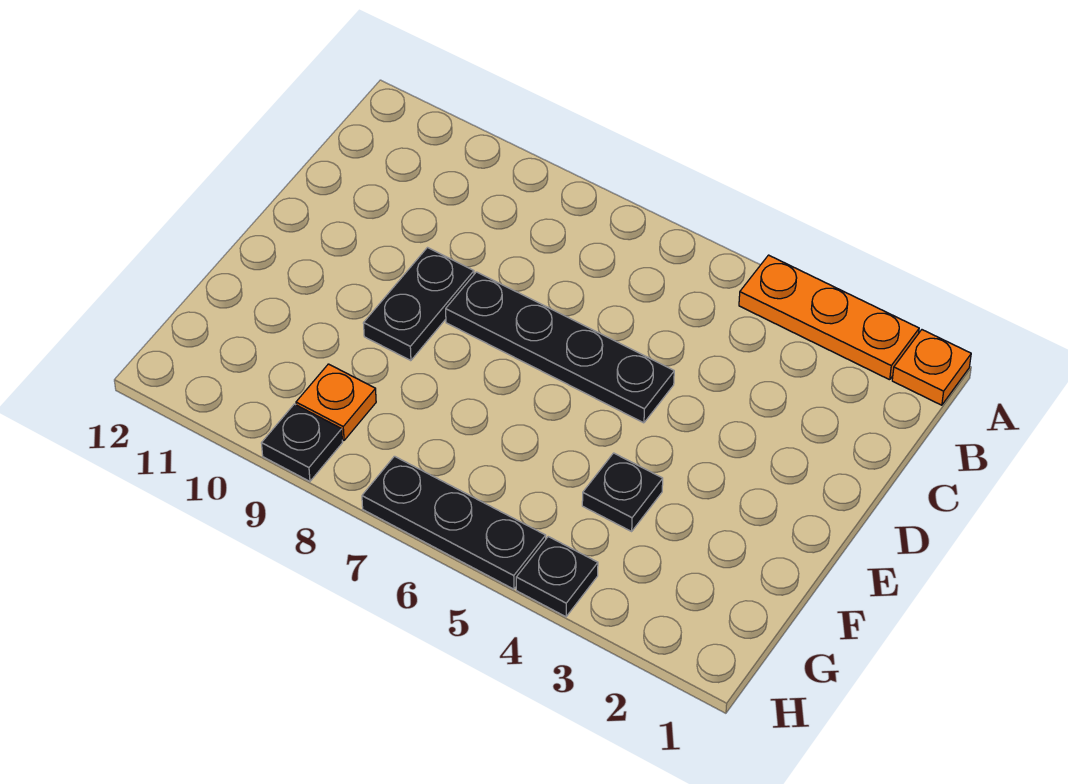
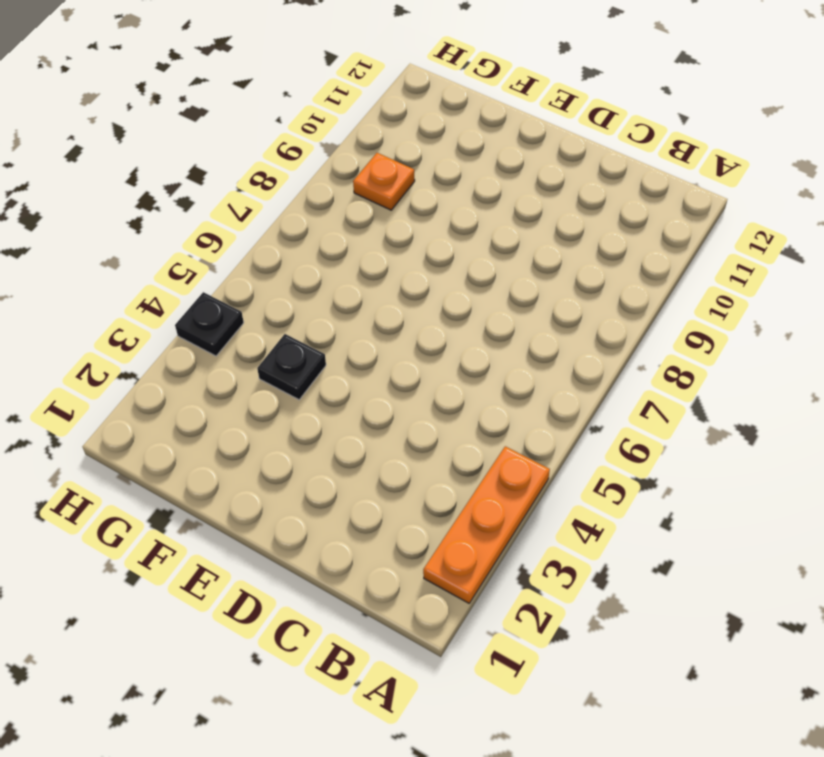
none -> orange plate A1 level 1
none -> black plate D5:D8 level 1

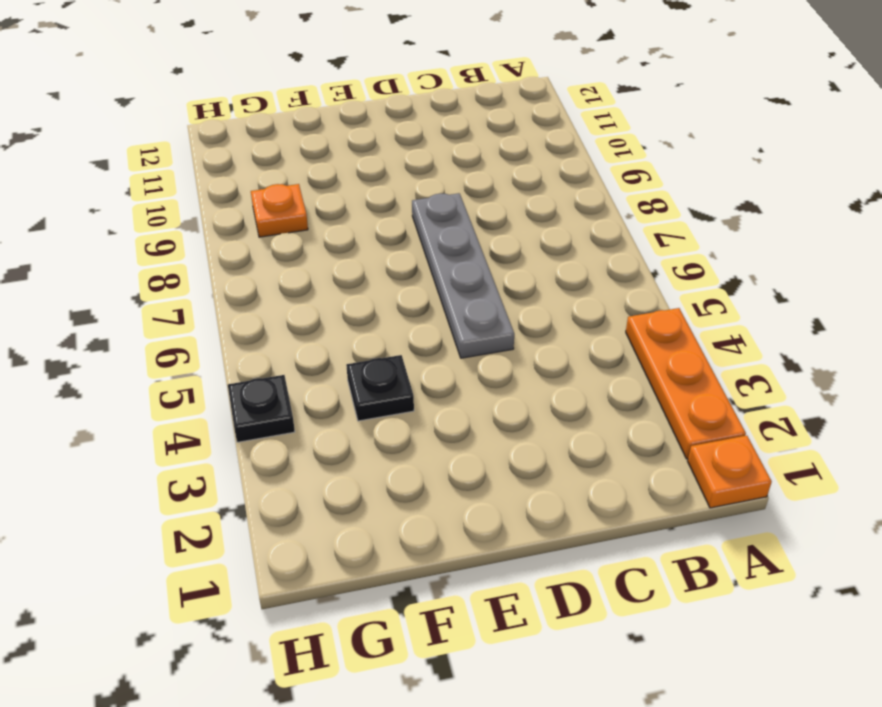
grey plate D5:D8 level 1 -> black plate D5:D8 level 1
none -> black plate D9:E9 level 1
none -> black plate H5:H7 level 1

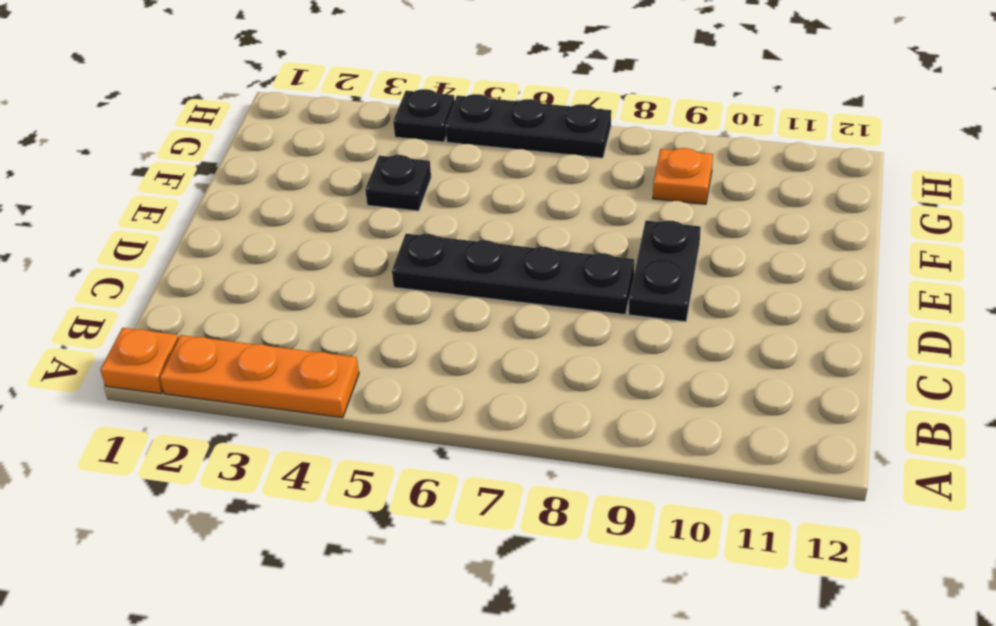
none -> black plate H9 level 1

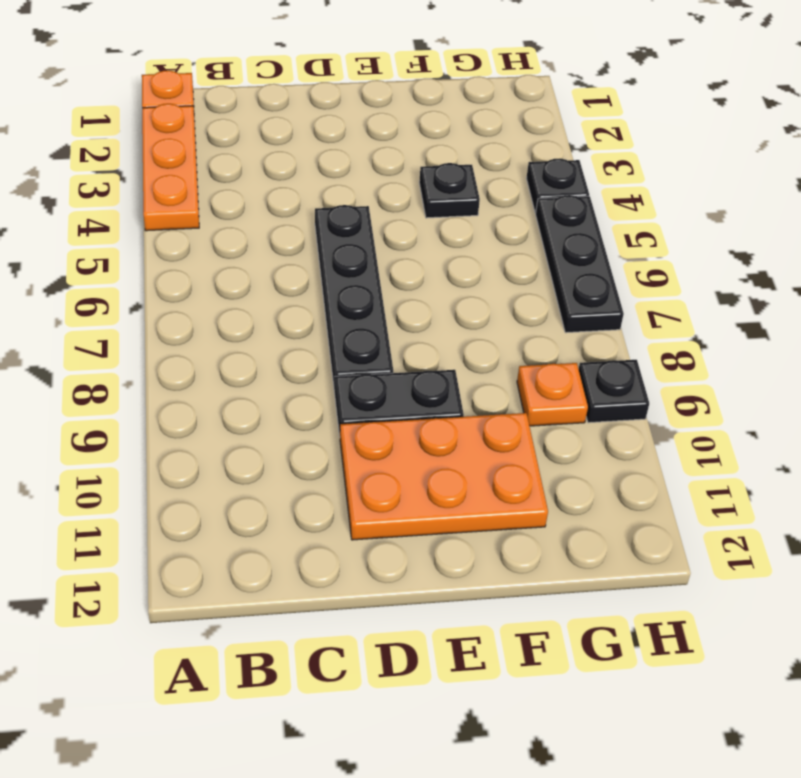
orange plate D10:F11 level 1 -> none

